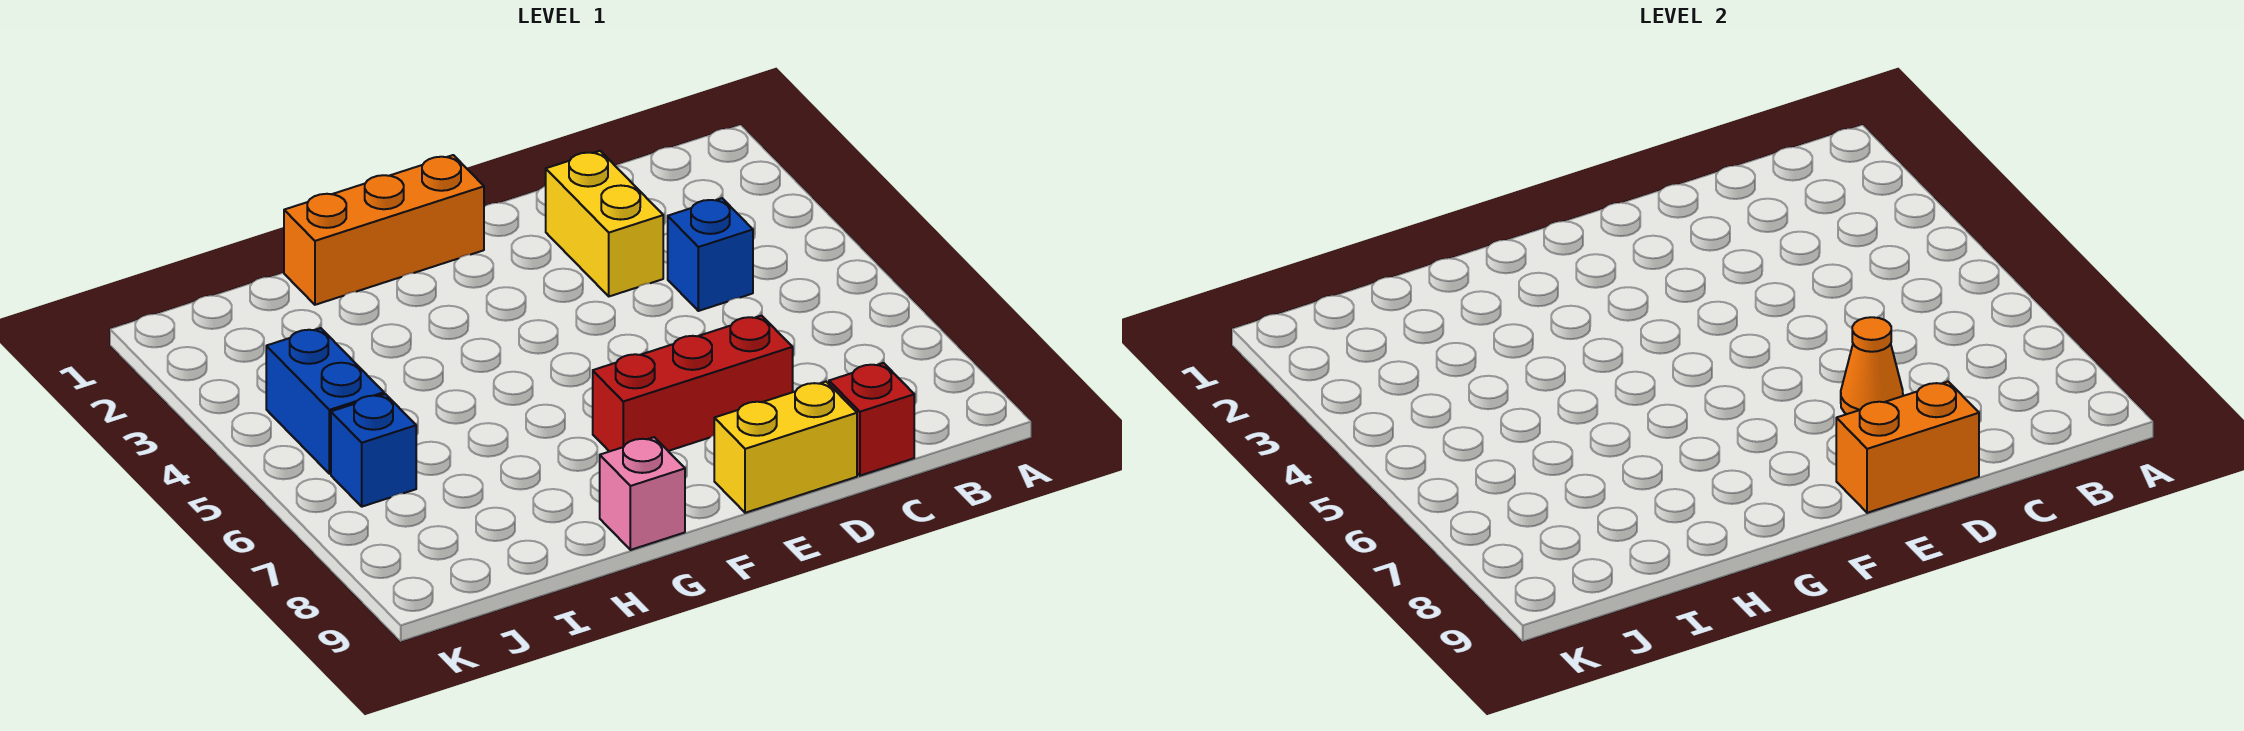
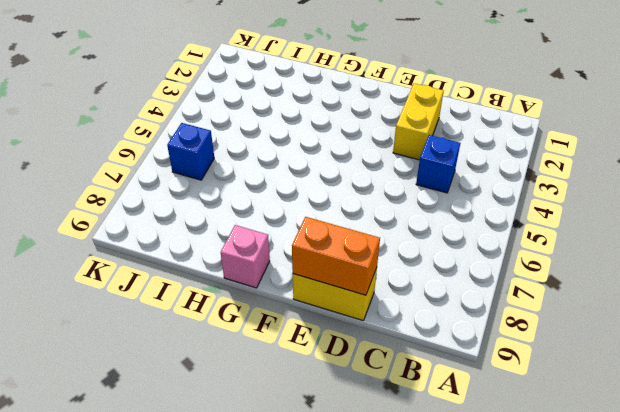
none -> red brick C9 level 1
none -> red brick D7:F7 level 1

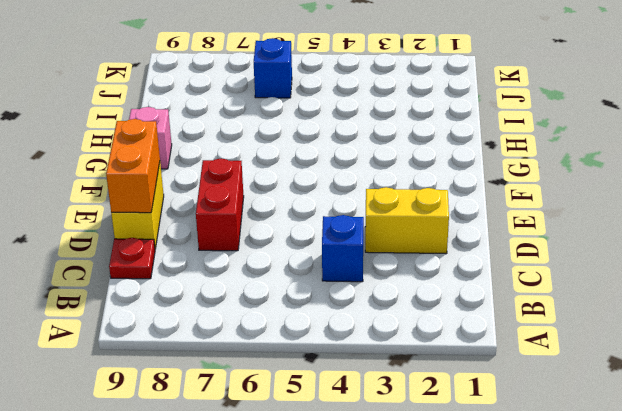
red plate C9 level 1 -> red brick C9 level 1
red brick D7:E7 level 1 -> red brick D7:F7 level 1
none -> orange brick F1:H1 level 1
none -> blue brick J4:J5 level 1

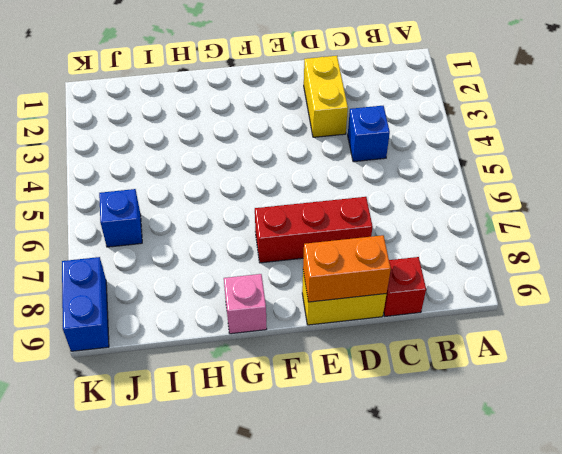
blue brick K8:K9 level 1 -> blue brick J4:J5 level 1
none -> orange brick F1:H1 level 1
none -> orange cone D7 level 2

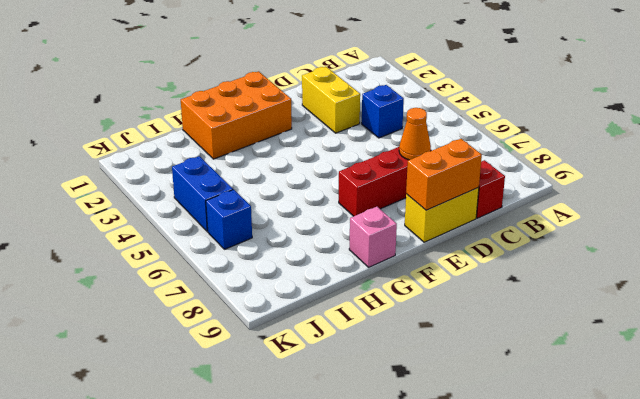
orange brick F1:H2 level 1 -> orange brick F1:H1 level 1

